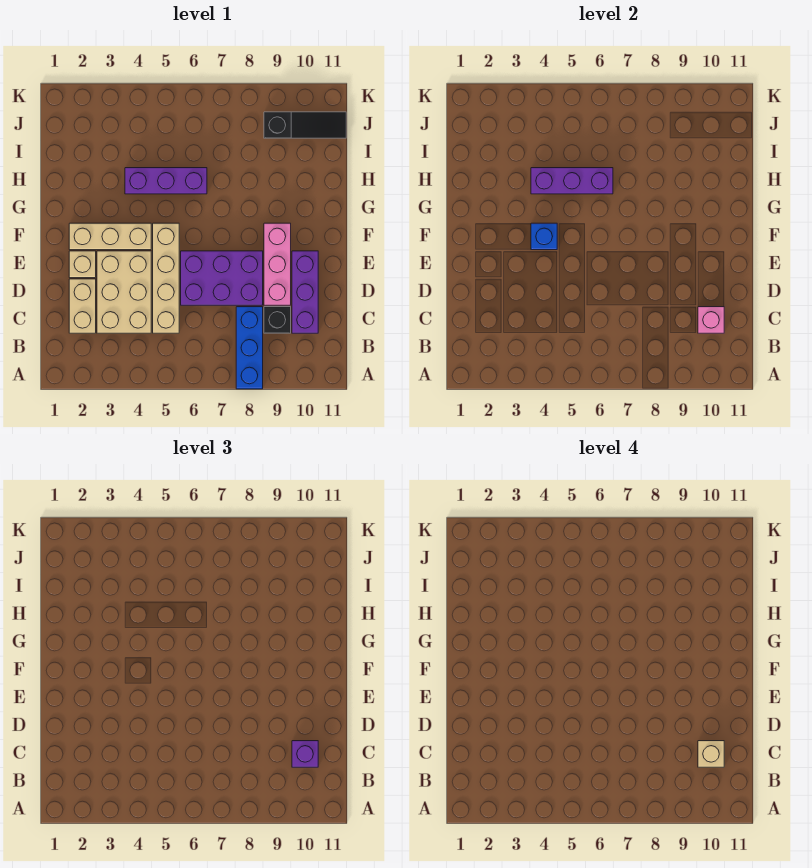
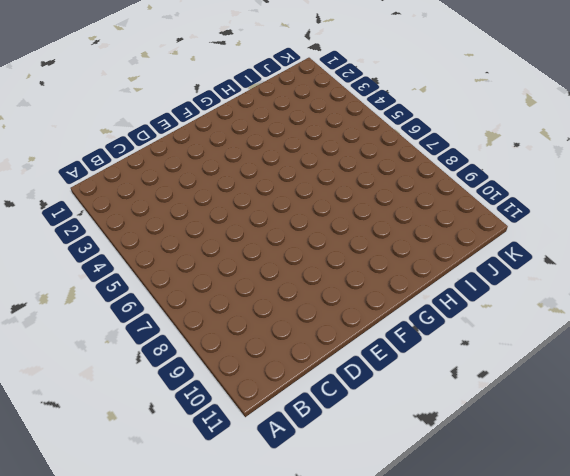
none -> blue brick A8:C8 level 1
none -> tan brick C2:D2 level 1
none -> tan brick C3:E4 level 1

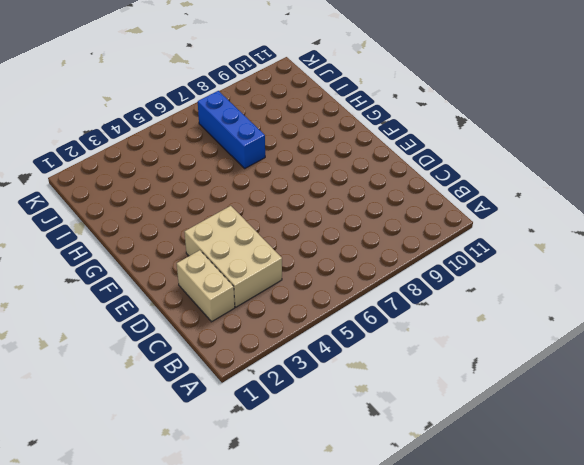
blue brick H7:J7 level 1 -> blue brick A8:C8 level 1
none -> tan brick C5:F5 level 1
none -> black brick C9 level 1
none -> purple brick C10:E10 level 1

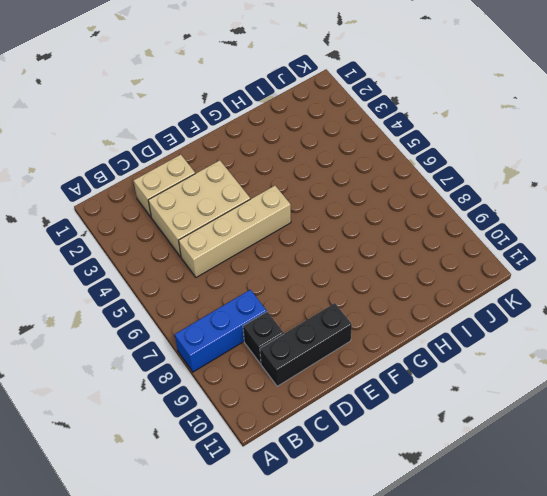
black brick C10:E10 level 1 -> purple brick C10:E10 level 1
none -> purple brick D6:E8 level 1
none -> pink brick D9:F9 level 1
none -> tan brick E2 level 1

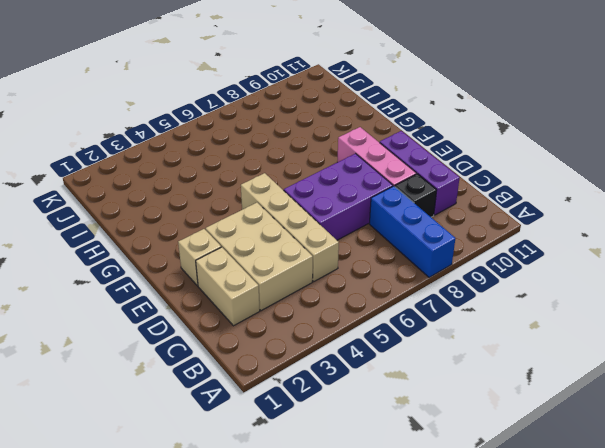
none -> tan brick F2:F4 level 1
none -> purple brick H4:H6 level 1
none -> black slope J9:J11 level 1 top 9

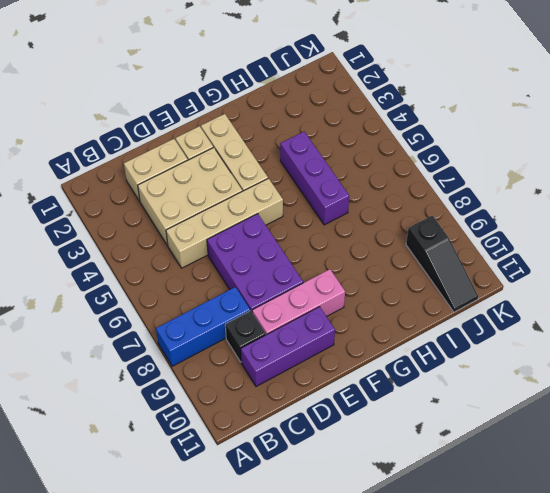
none -> pink brick C10 level 2
none -> blue brick F4 level 2
none -> purple brick H4:H6 level 2

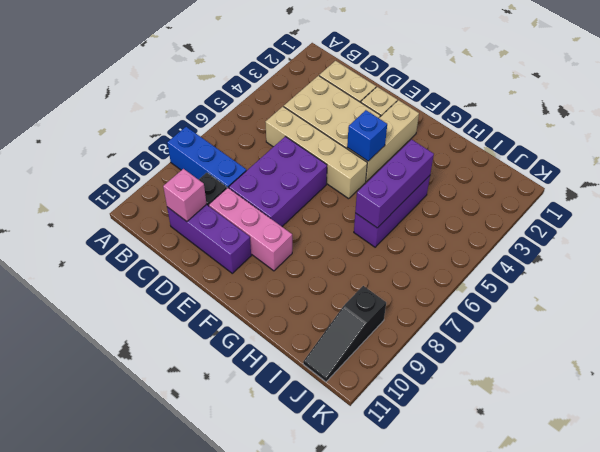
none -> purple brick C10 level 3
none -> tan brick C10 level 4

